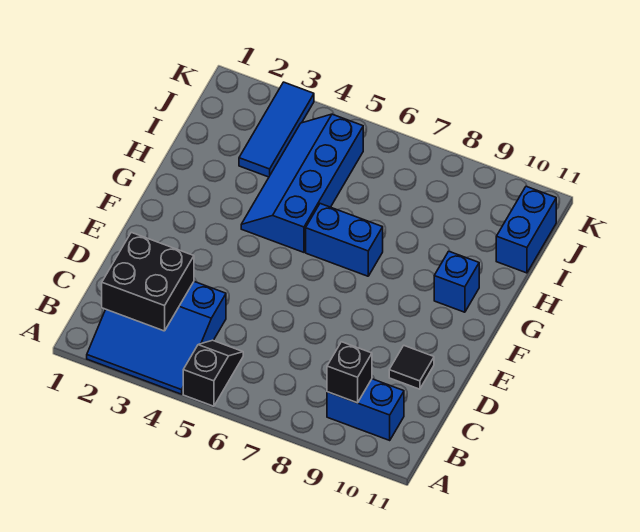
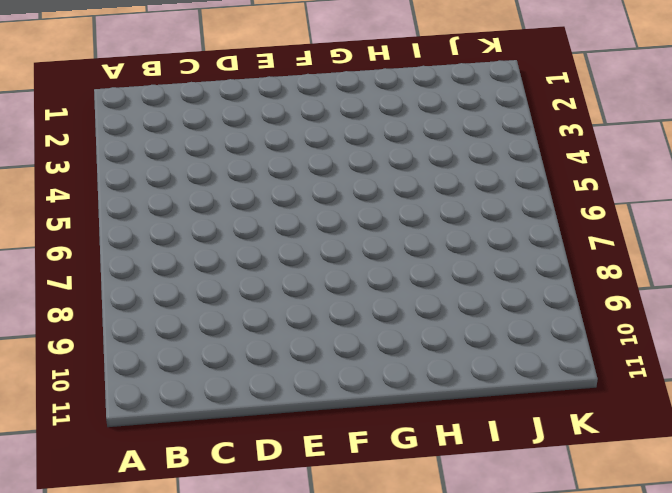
none -> blue slope A2:C4 level 1 top C
none -> black slope A5:B5 level 1 top A

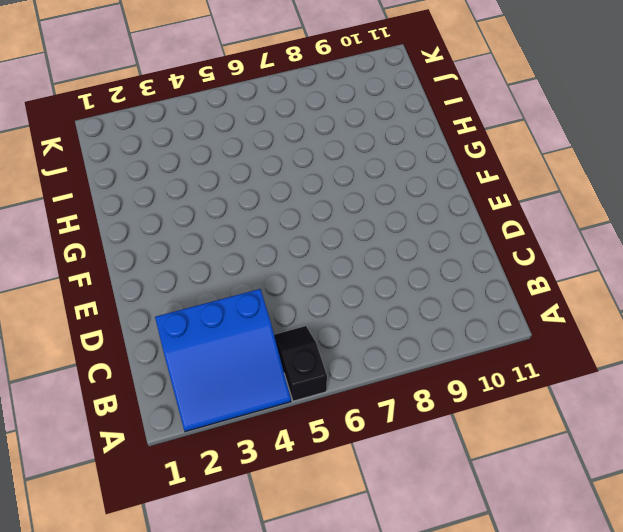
none -> blue brick B9:B10 level 1
none -> black tile D10 level 1

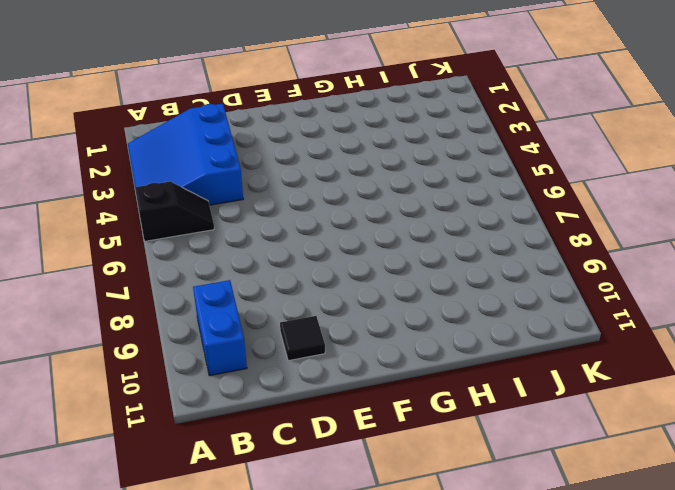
none -> blue slope G4:J5 level 1 top 5
none -> blue brick G6:G7 level 1

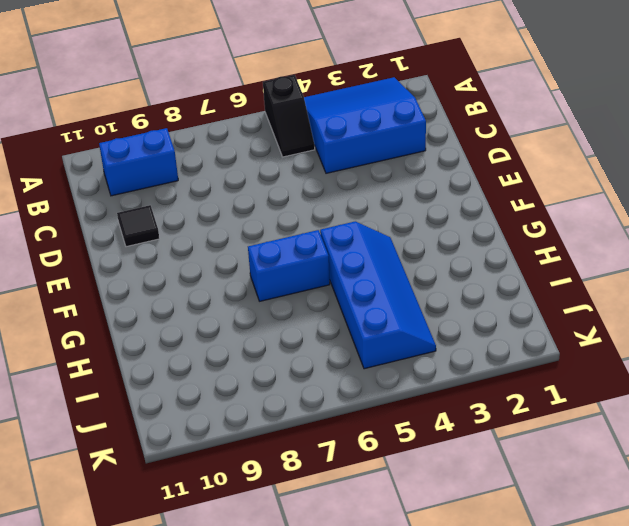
none -> blue brick G10 level 1
none -> blue tile I3:K3 level 1

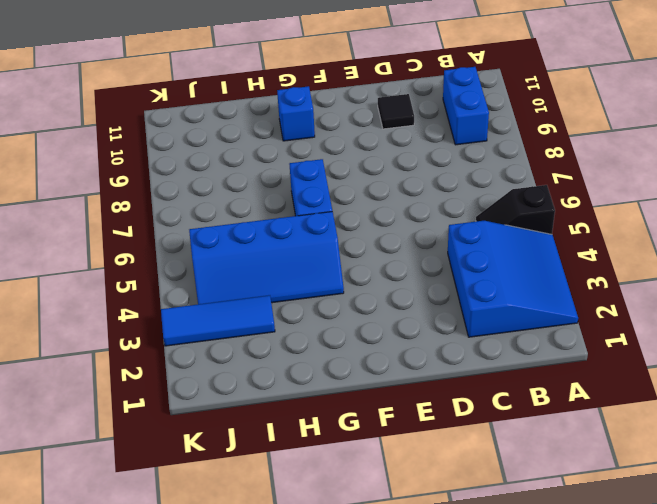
none -> blue brick I11:J11 level 1
none -> black brick B2:C3 level 2

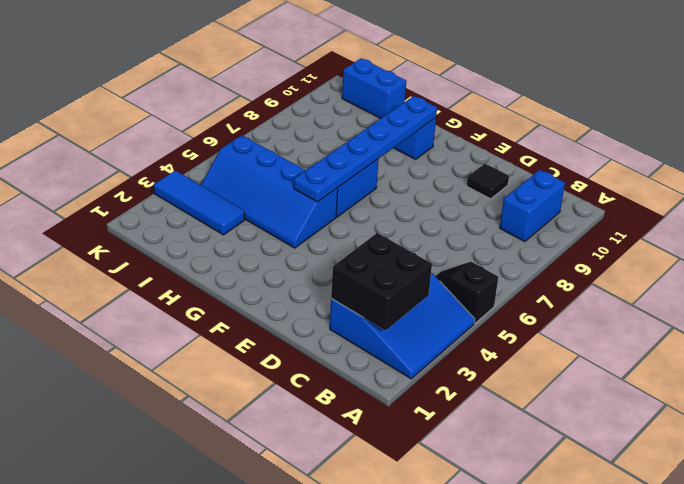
blue plate G5:G10 level 2 -> none
none -> black brick B9 level 2

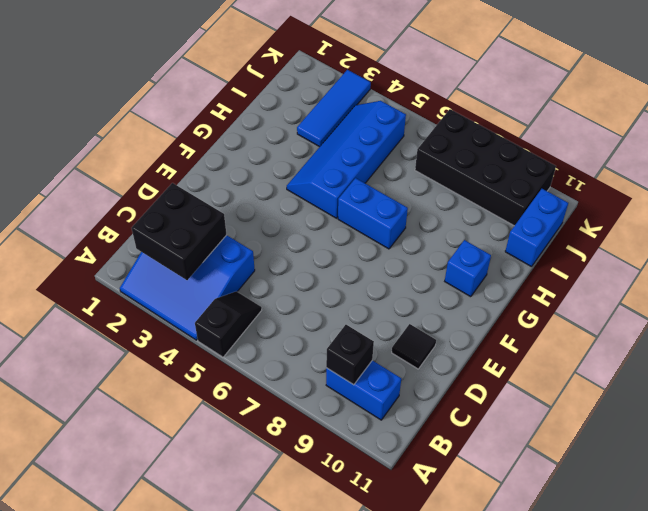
black brick J7:K10 level 1 -> none

